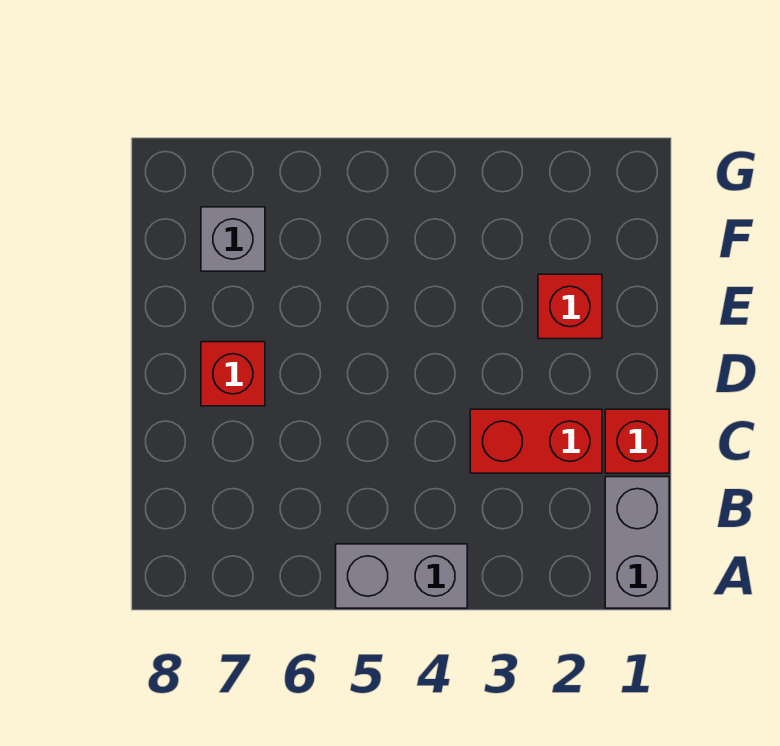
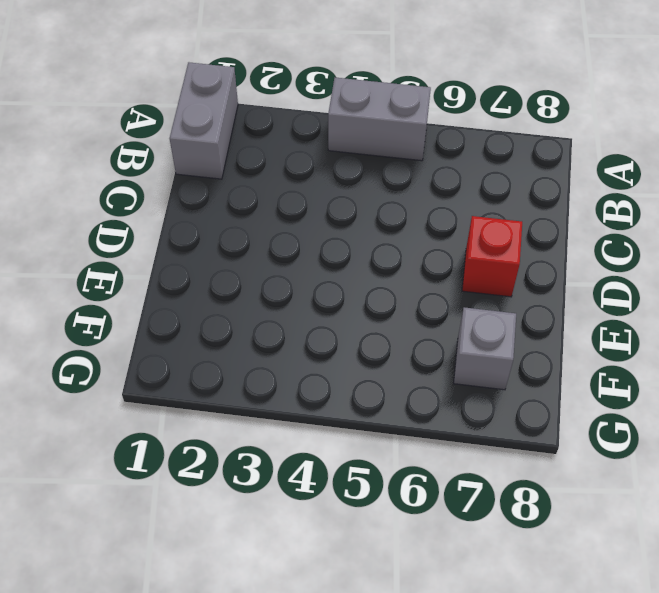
none -> red brick C1 level 1
none -> red brick C2:C3 level 1

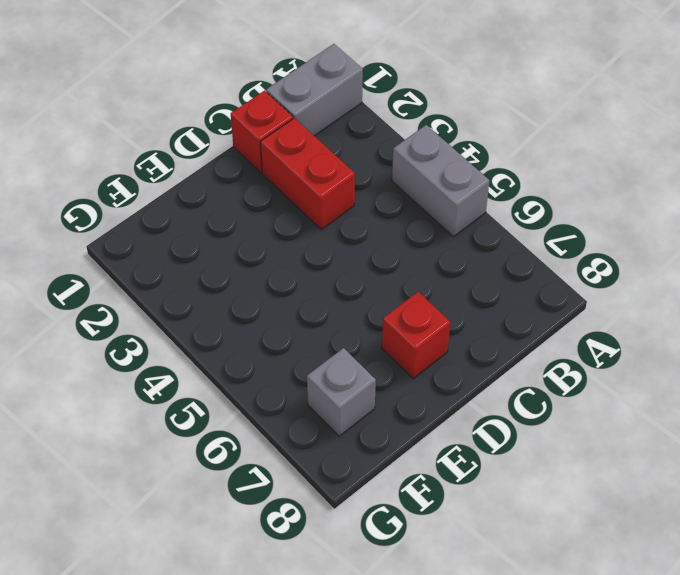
none -> red brick E2 level 1

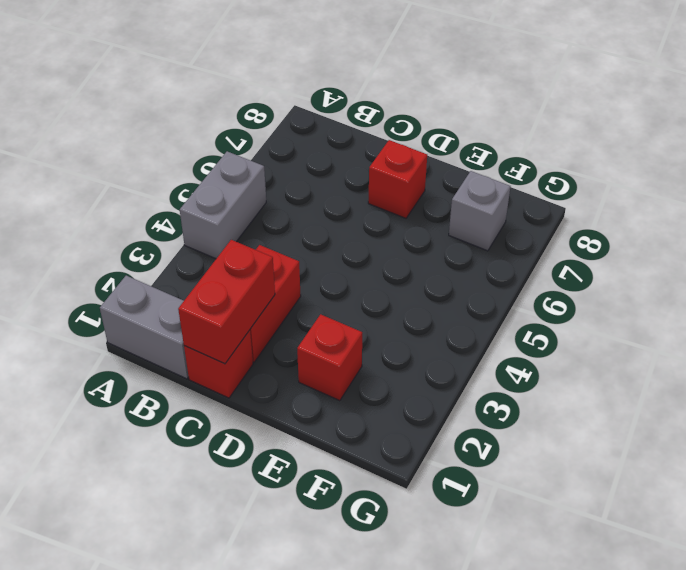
red brick C1:C2 level 2 -> none

